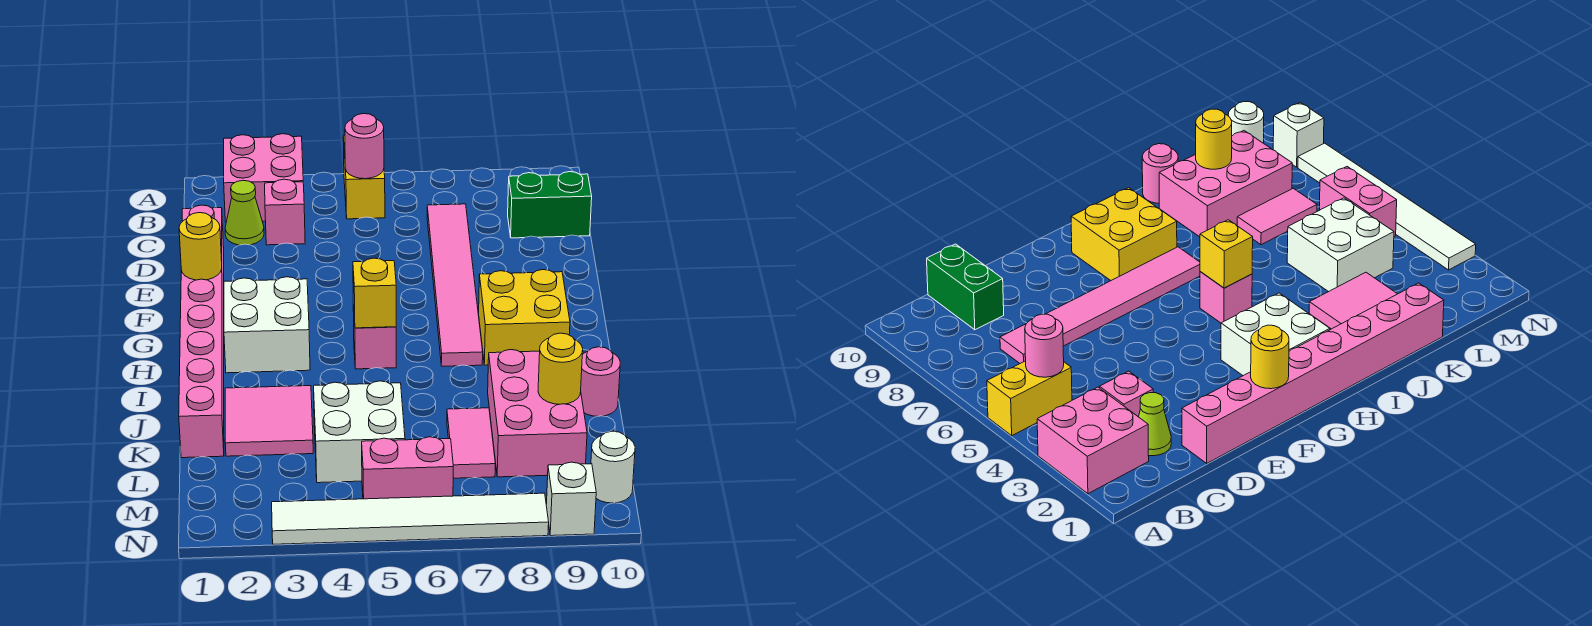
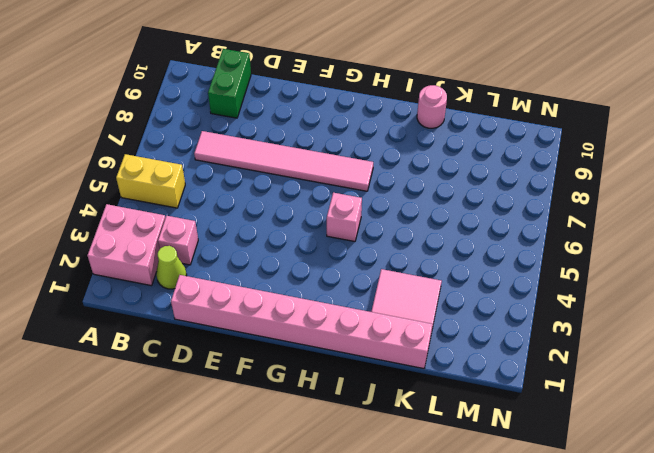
none -> white brick G2:H3 level 1
none -> yellow brick G8:H9 level 1
none -> pink brick J8:L9 level 1

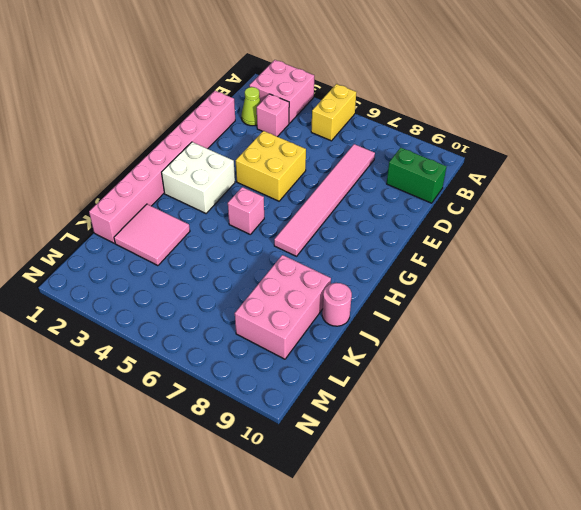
yellow brick E4:F5 level 1 -> yellow brick G8:H9 level 1
none -> white brick K4:L5 level 1
none -> pink tile K7:L7 level 1
none -> pink brick M5:M6 level 1

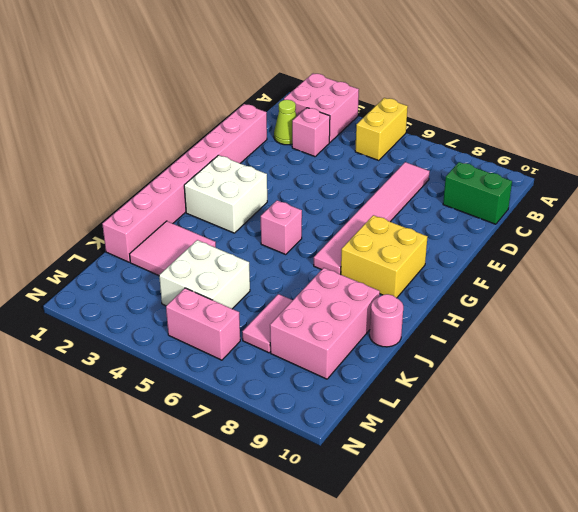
none -> white round brick M10 level 1
none -> white tile N3:N8 level 1
none -> white brick N9 level 1

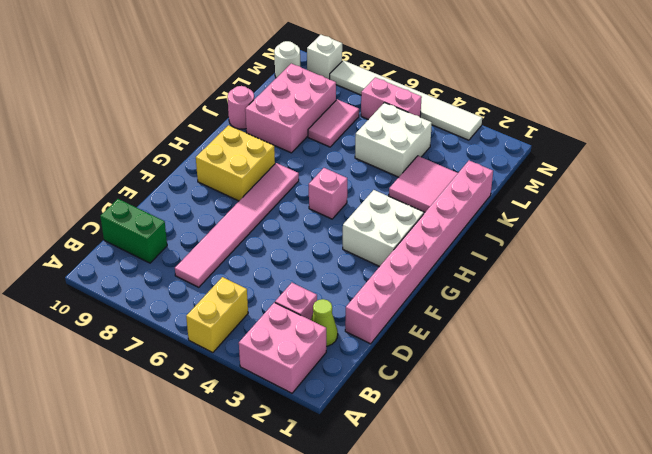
none -> pink round brick B5 level 2
none -> yellow round brick F1 level 2
none -> yellow brick H5 level 2

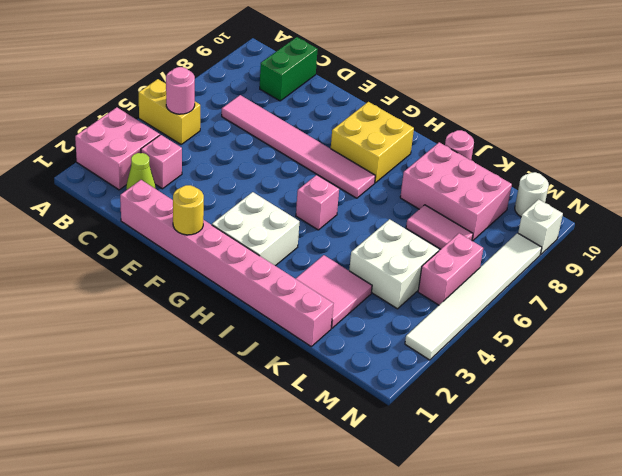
none -> yellow brick H5 level 2
none -> yellow round brick K9 level 2

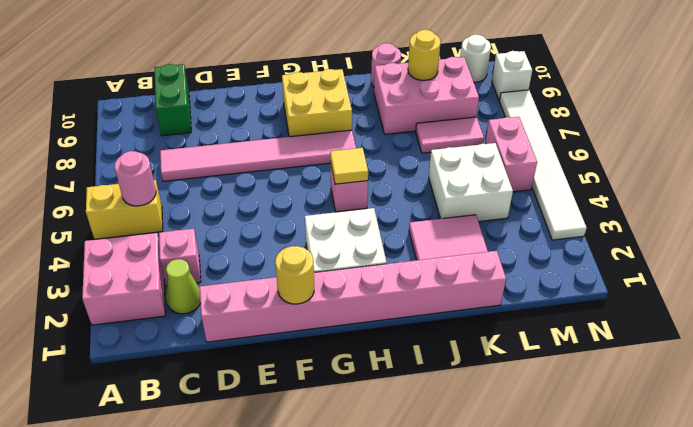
yellow tile H5 level 2 -> yellow brick H5 level 2

